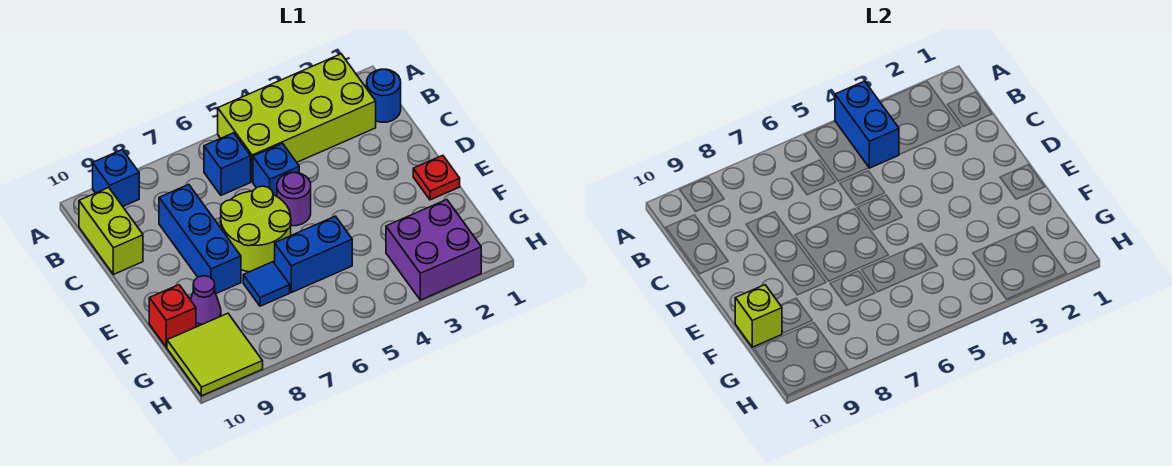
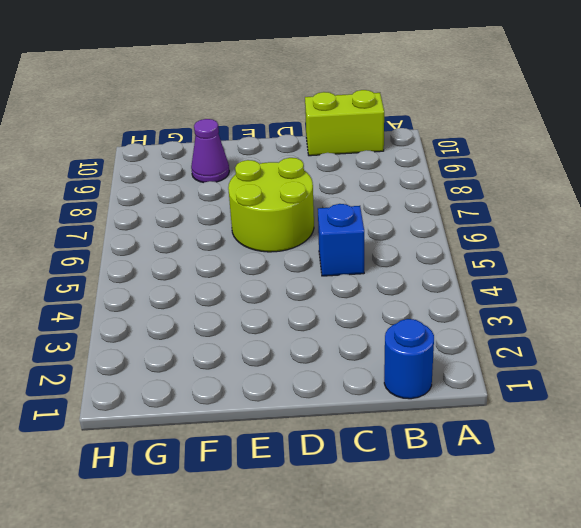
none -> lime brick A2:B5 level 1
none -> blue brick A9 level 1
none -> blue brick B6 level 1

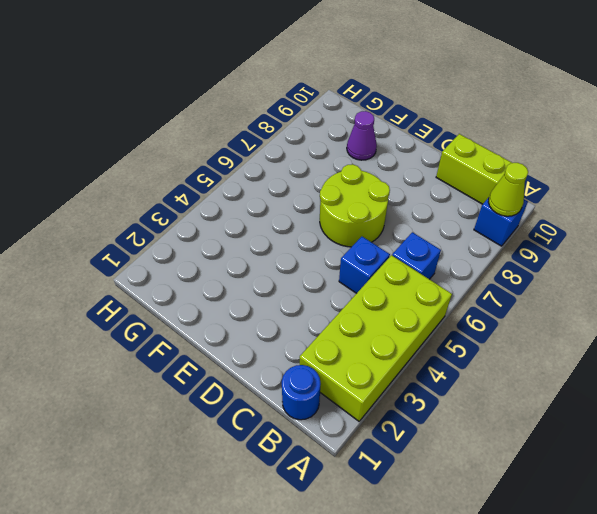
lime cone A9 level 2 -> none
none -> blue brick C8:E8 level 1
none -> purple round brick D5 level 1
none -> red plate E1 level 1

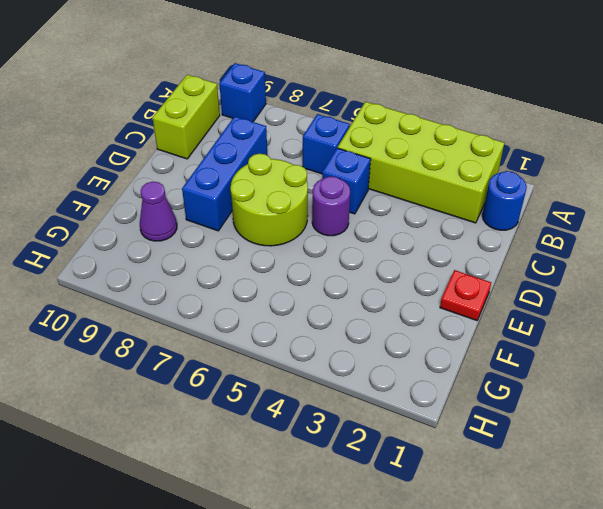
none -> blue brick F5:F6 level 1
none -> blue tile F7 level 1
none -> red brick F10 level 1

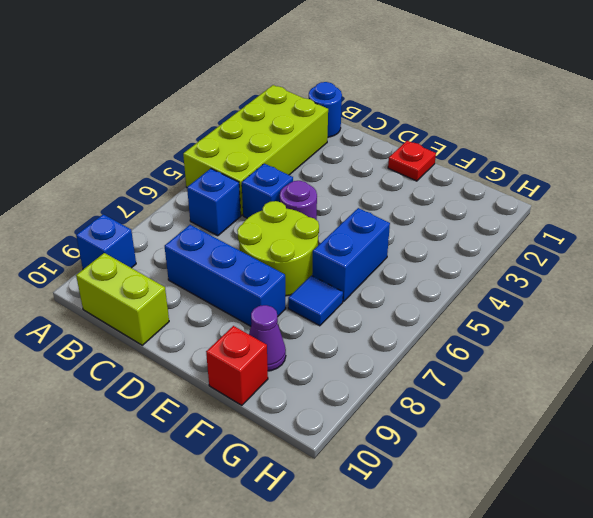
none -> purple brick G2:H3 level 1
none -> lime tile G9:H10 level 1
none -> blue brick A4:B4 level 2

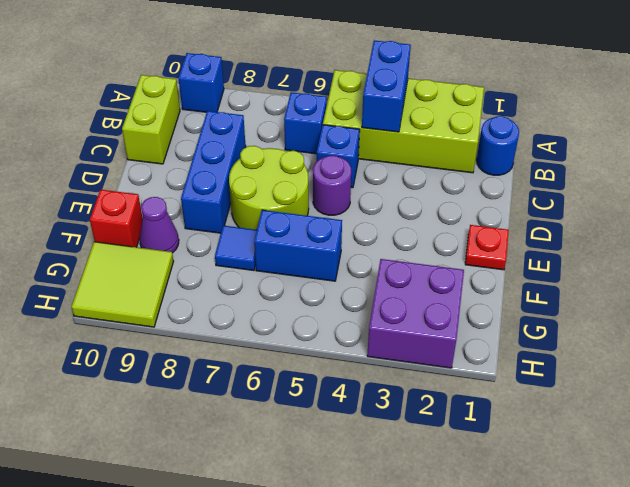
none -> lime brick F10 level 2

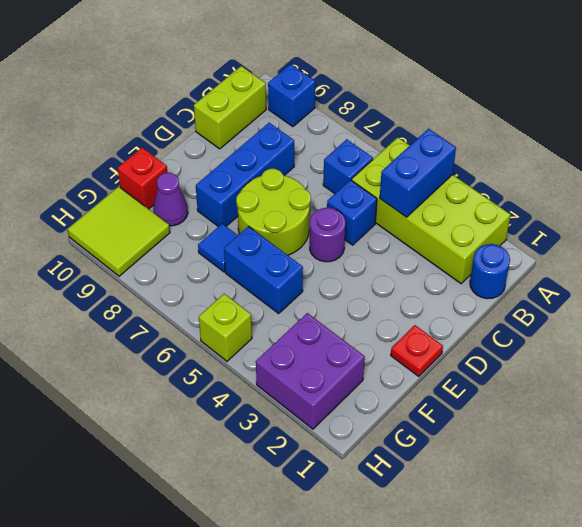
lime brick H5 level 1 -> lime brick F10 level 2

